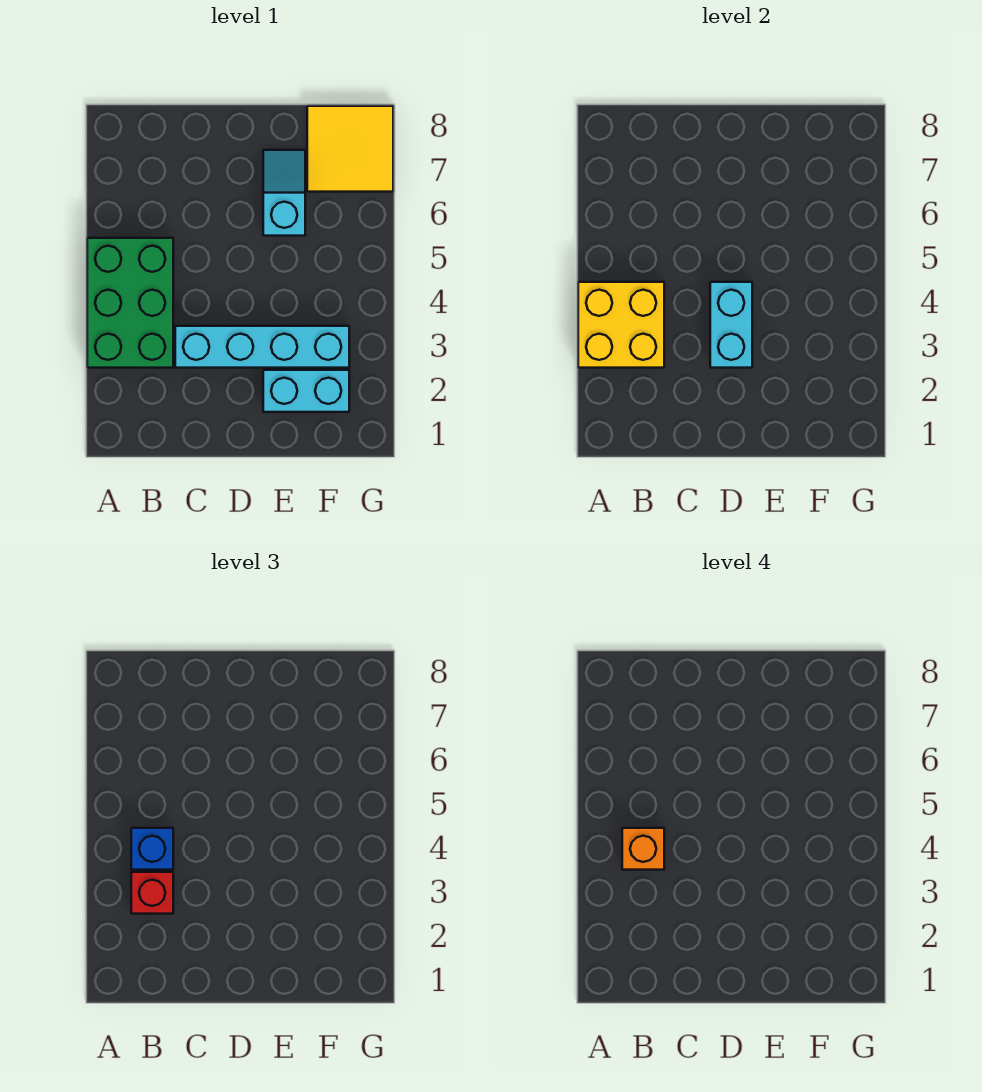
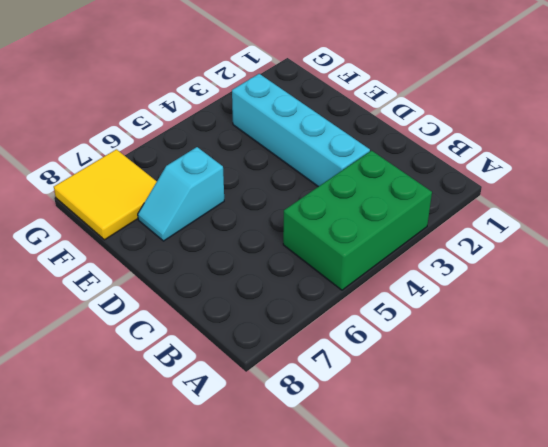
none -> cyan brick E2:F2 level 1
none -> yellow brick A3:B4 level 2

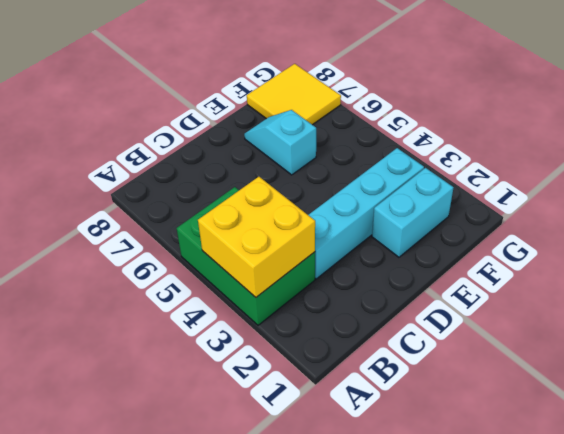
none -> cyan brick D3:D4 level 2
none -> red brick B3 level 3

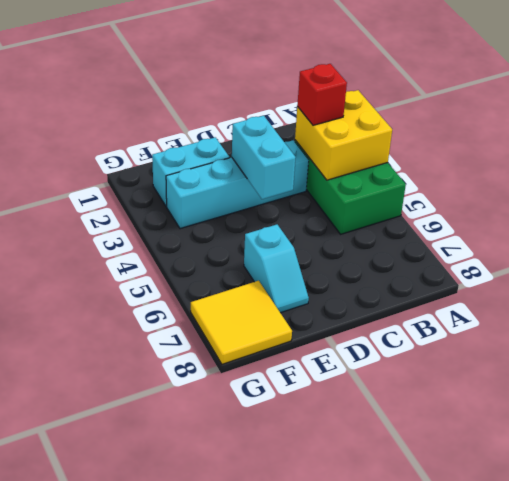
none -> blue brick B4 level 3
none -> orange brick B4 level 4

